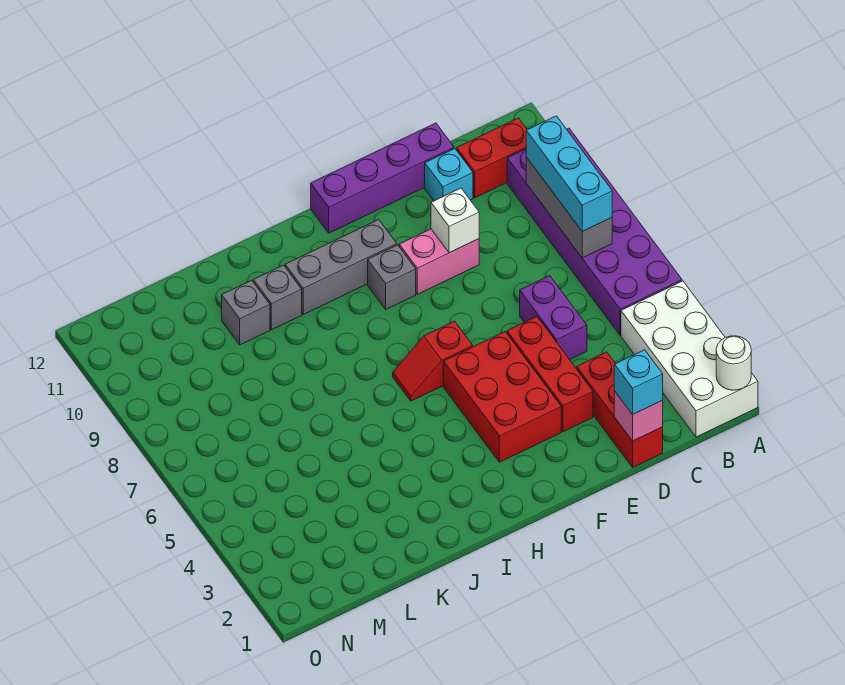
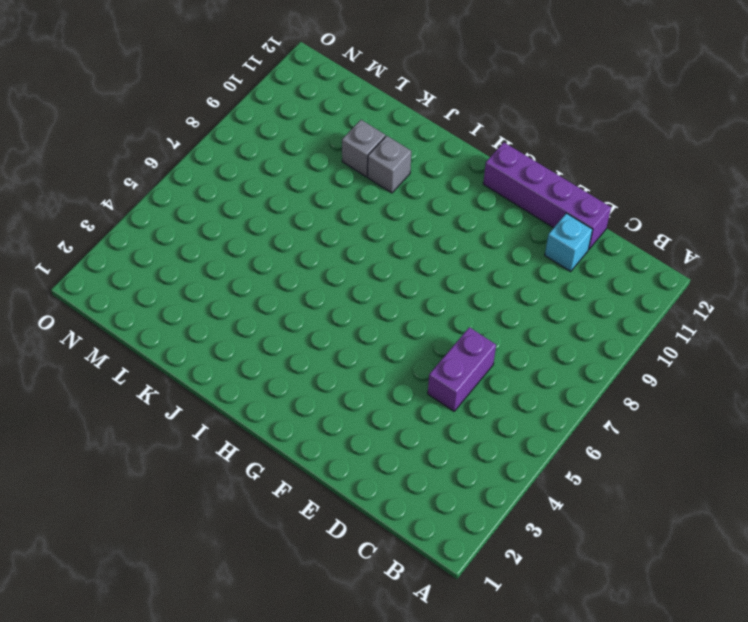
none -> white brick A1:B4 level 1
none -> purple brick A5:B10 level 1
none -> red brick B11:C11 level 1

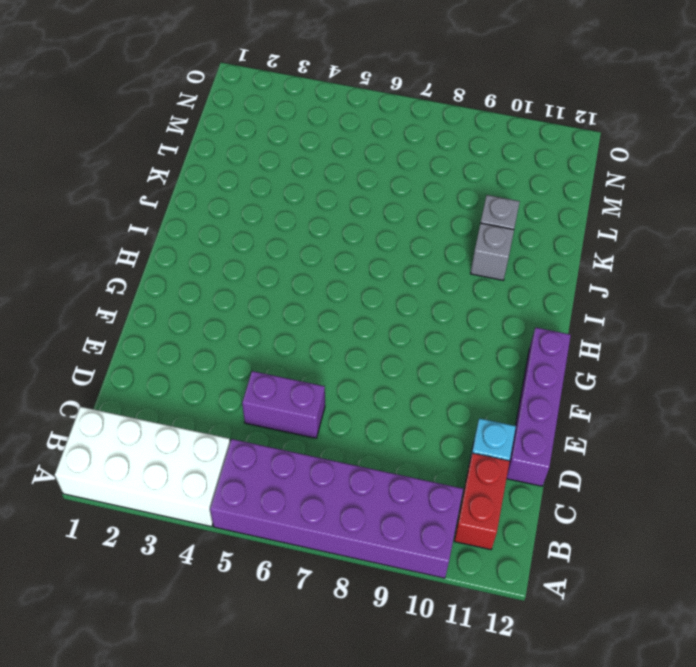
none -> red brick D1:D3 level 1
none -> red brick E3:E5 level 1
none -> pink brick E9:F9 level 1

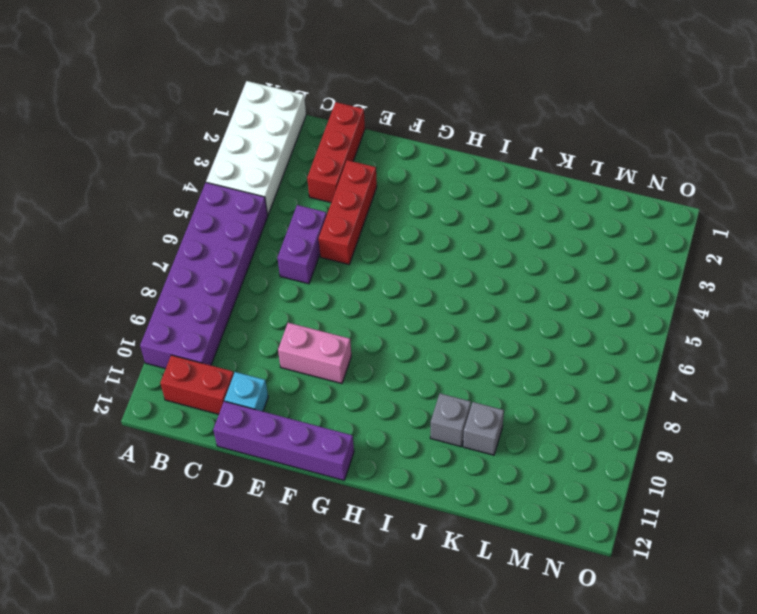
none -> red brick F3:G5 level 1
none -> red slope G6:H6 level 1 top G
none -> grey brick G9 level 1

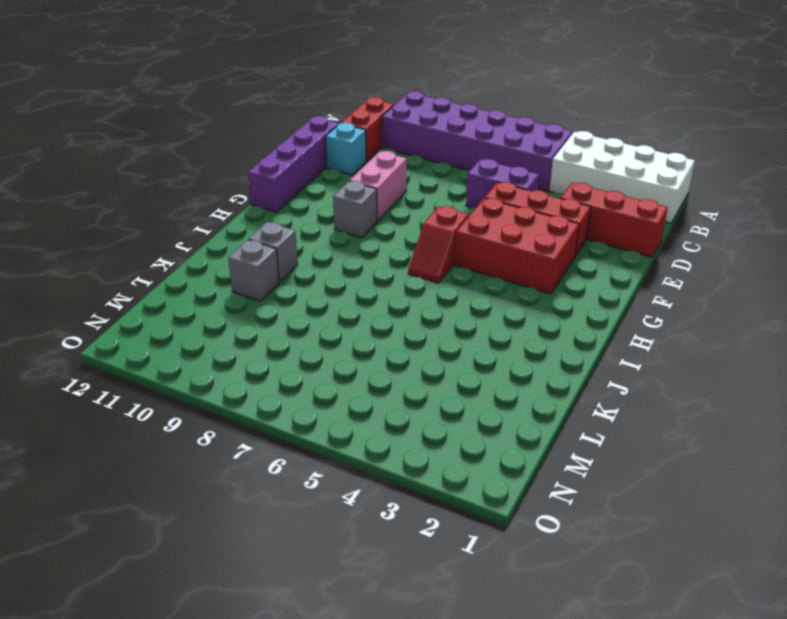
none -> grey brick G10:I10 level 1
none -> white round brick A1 level 2
none -> grey brick B7:B9 level 2

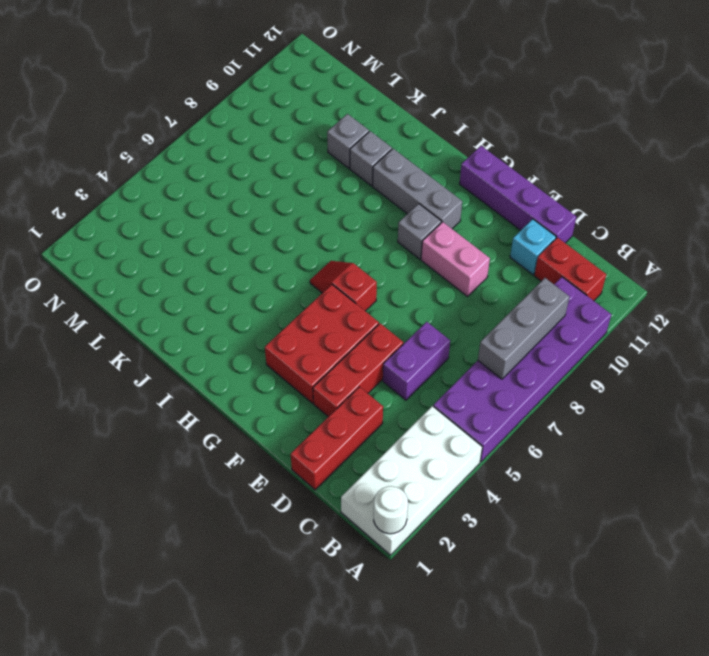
none -> pink brick D1 level 2
none -> white brick E9 level 2
none -> cyan brick B7:B9 level 3

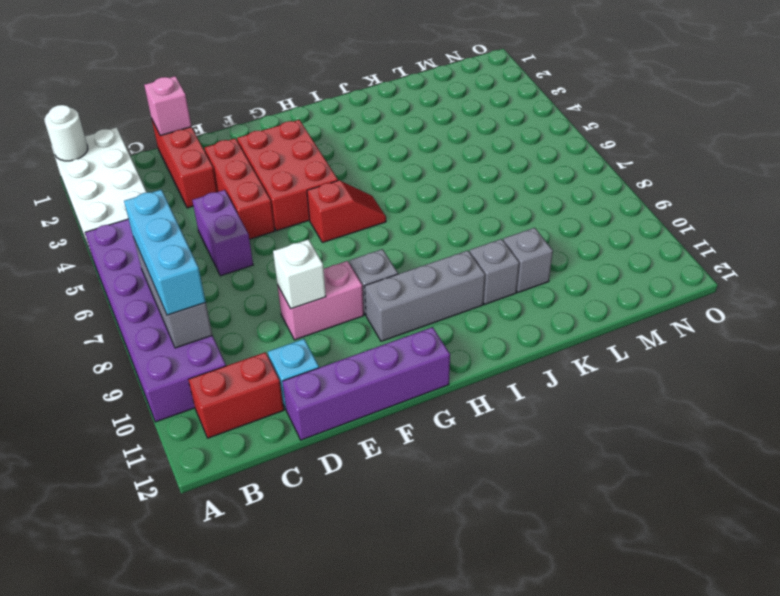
none -> cyan brick D1 level 3

